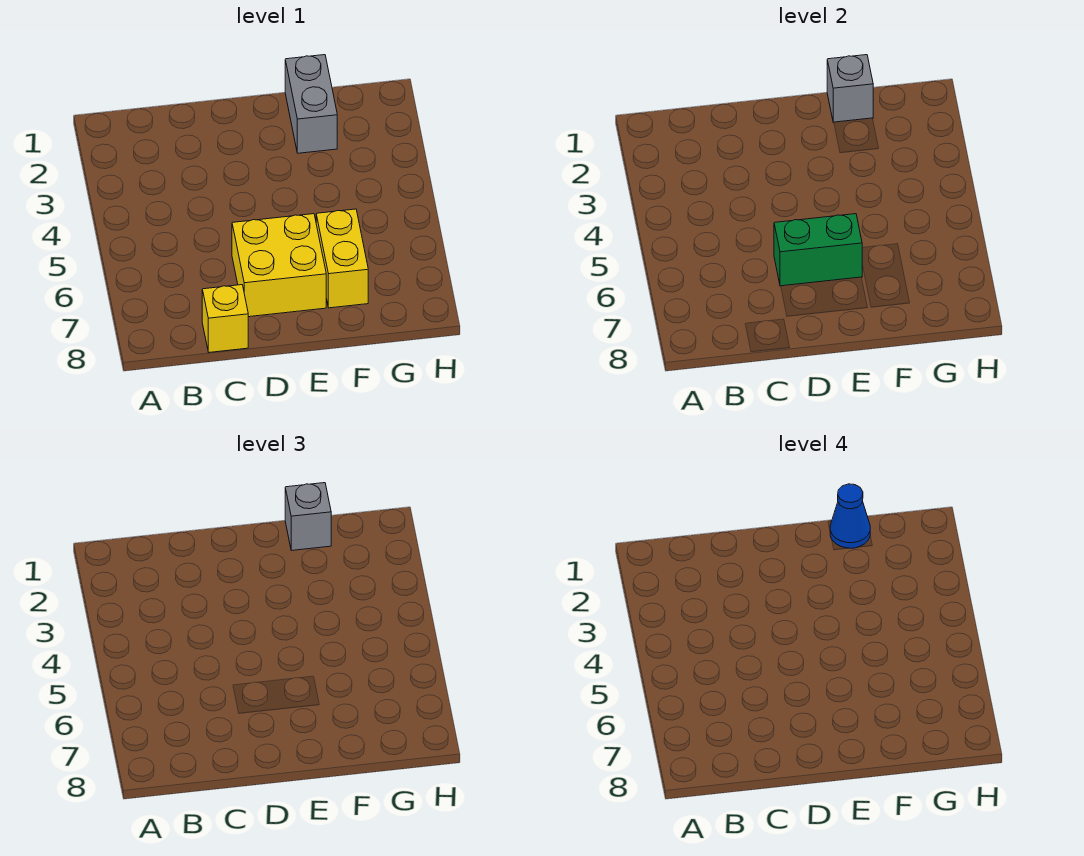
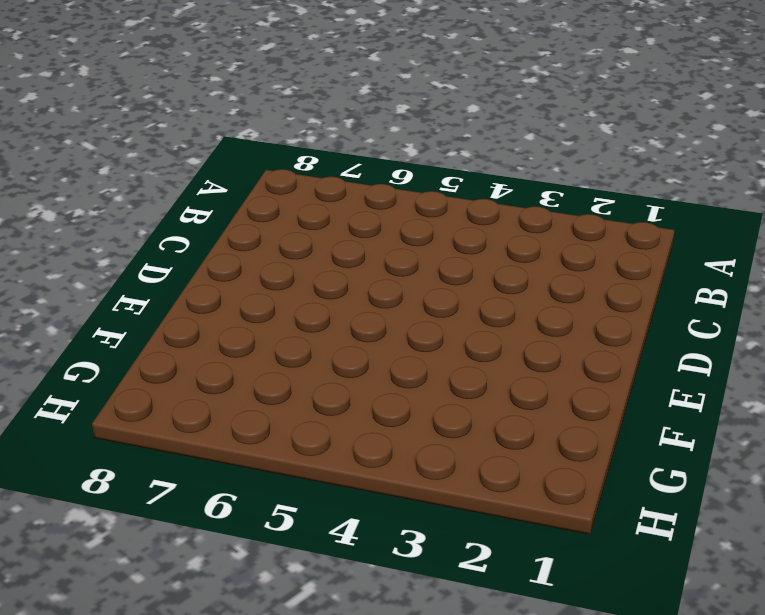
none -> yellow brick C8 level 1
none -> yellow brick D6:E7 level 1

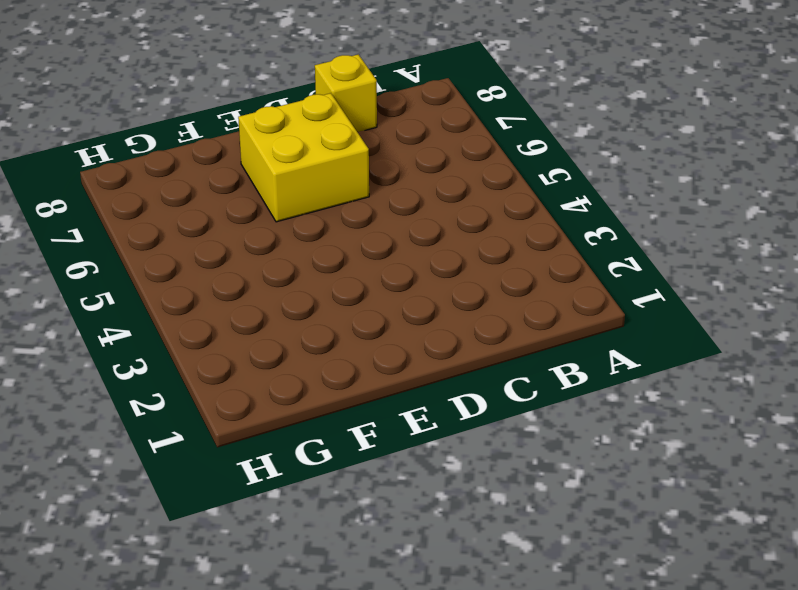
none -> grey brick F1:F2 level 1
none -> yellow brick F6:F7 level 1

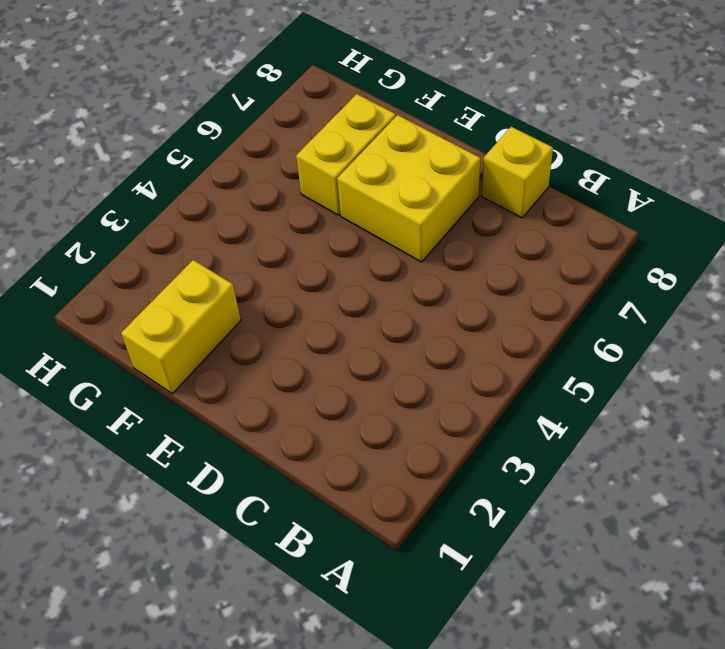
yellow brick F1:F2 level 1 -> grey brick F1:F2 level 1
none -> green brick D6:E6 level 2
none -> grey brick F1 level 2

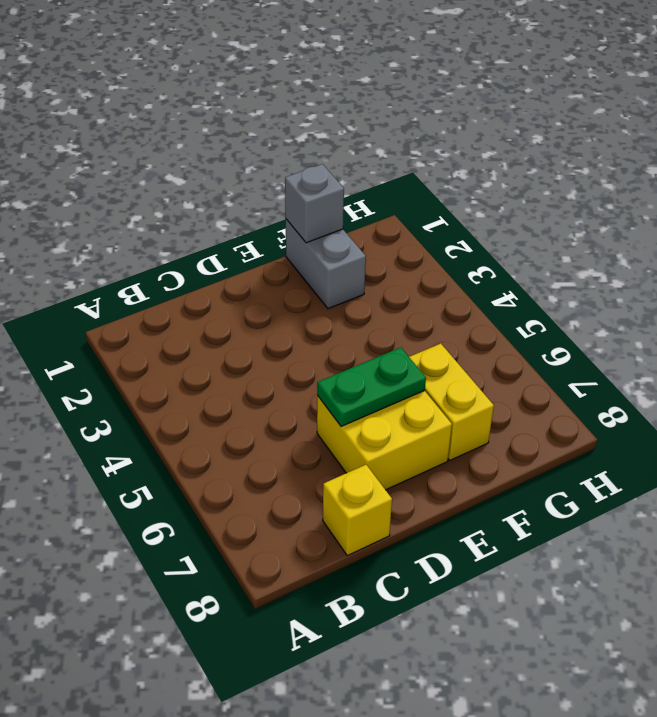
green plate D6:E6 level 2 -> green brick D6:E6 level 2
none -> grey brick F1 level 3
none -> blue cone F1 level 4

